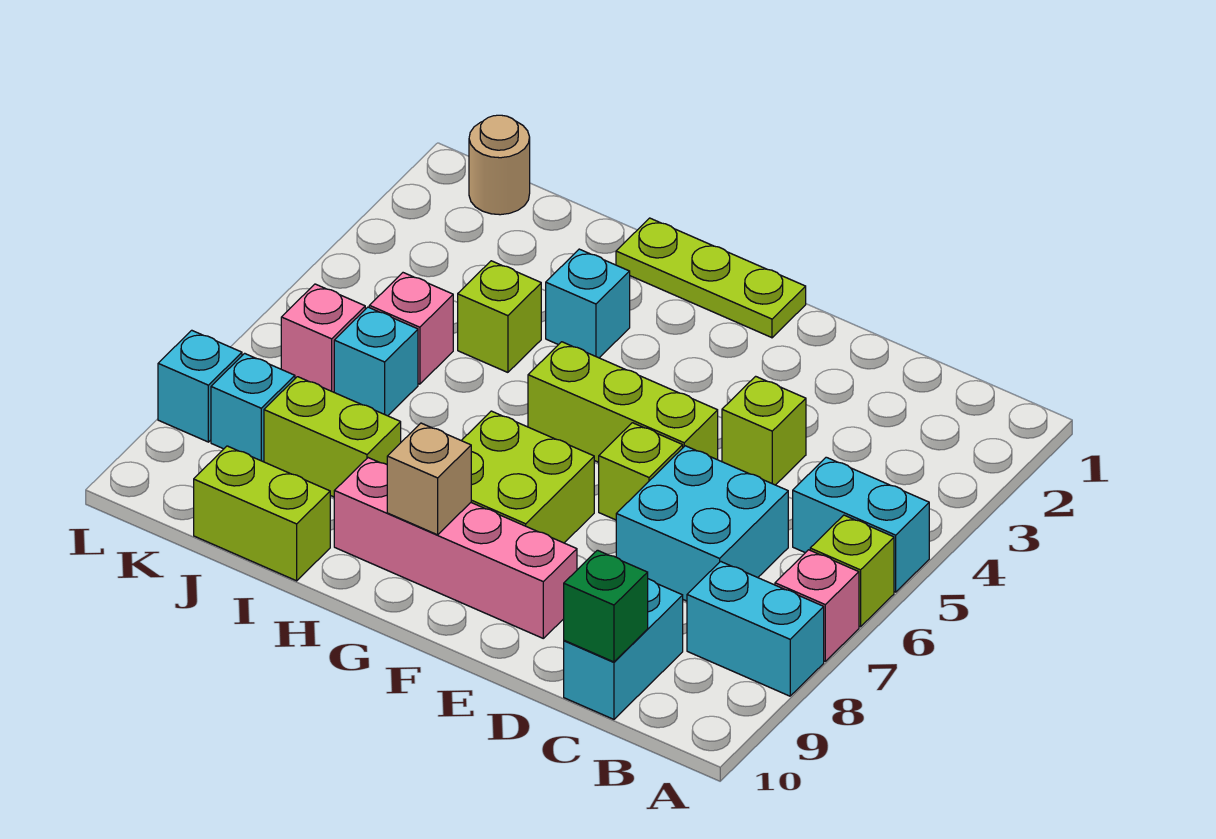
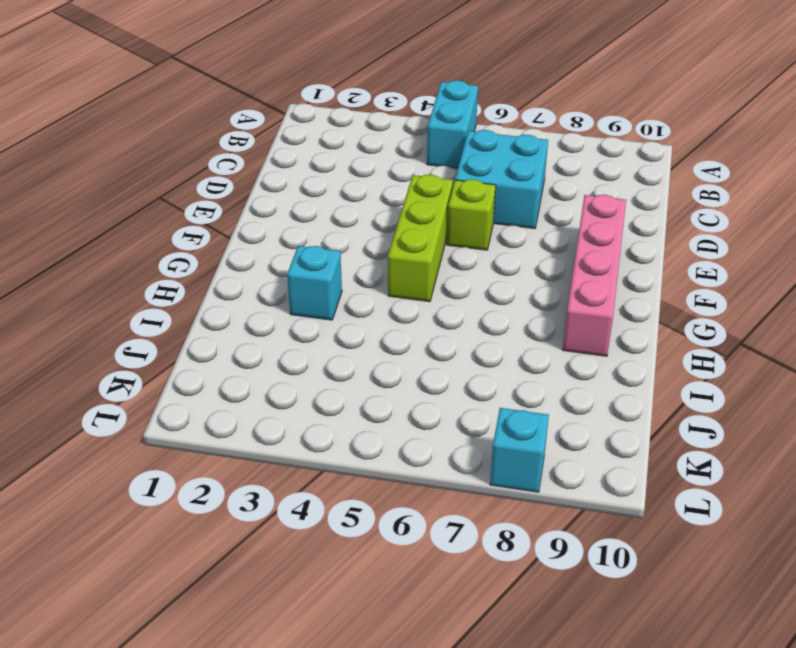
none -> lime brick A6 level 1
none -> pink brick A7 level 1
none -> cyan brick A8:B8 level 1

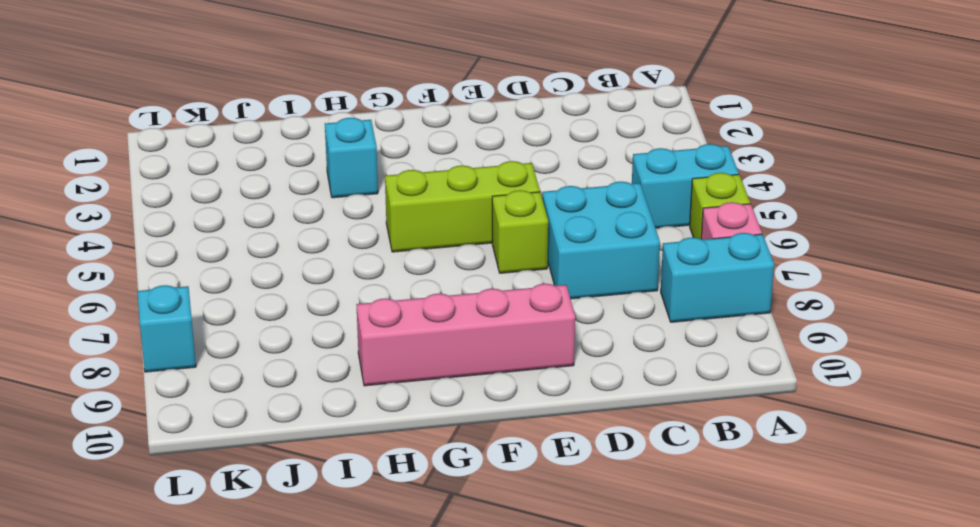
none -> cyan brick C9:C10 level 1
none -> lime brick D4 level 1
none -> lime plate F1:H1 level 1

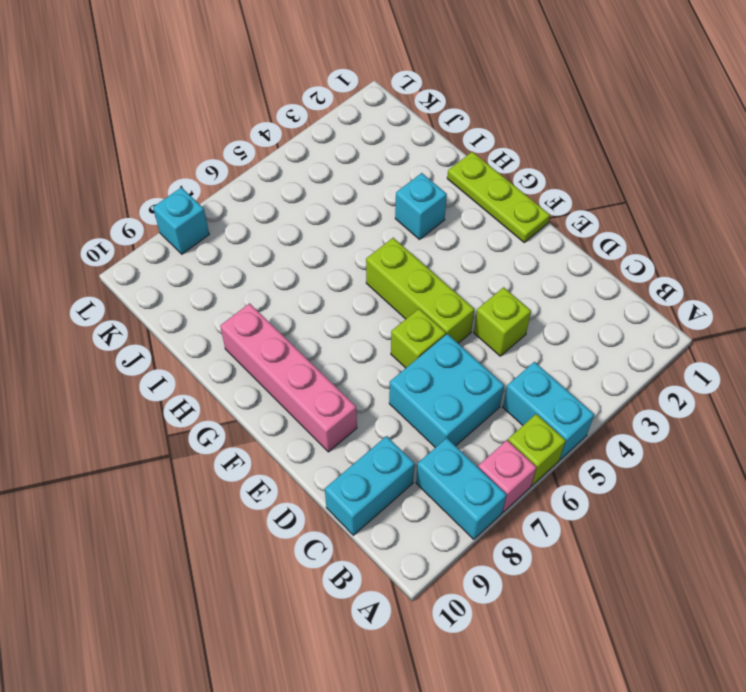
none -> lime brick F7:G8 level 1
none -> lime brick I4 level 1
none -> lime brick I8:J8 level 1

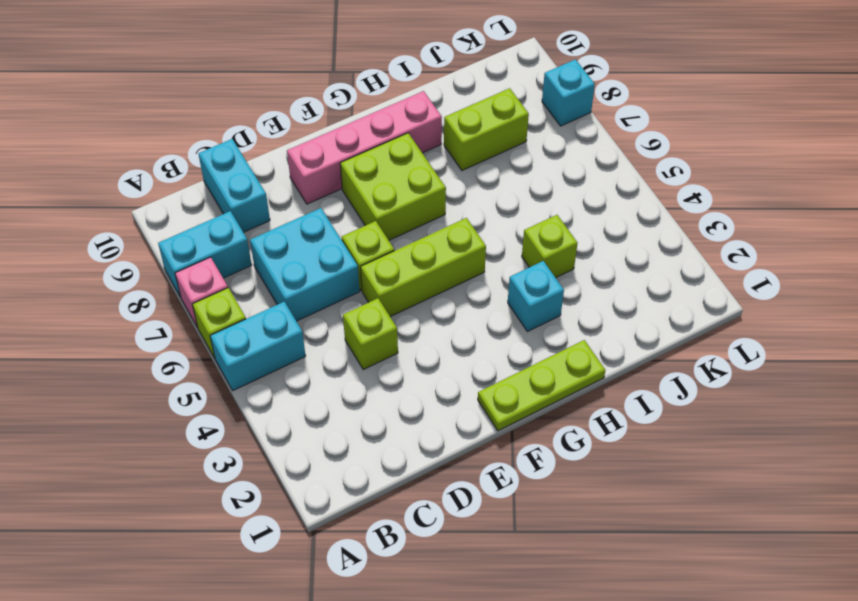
none -> lime brick I10:J10 level 1
none -> pink brick J5 level 1
none -> cyan brick J6 level 1

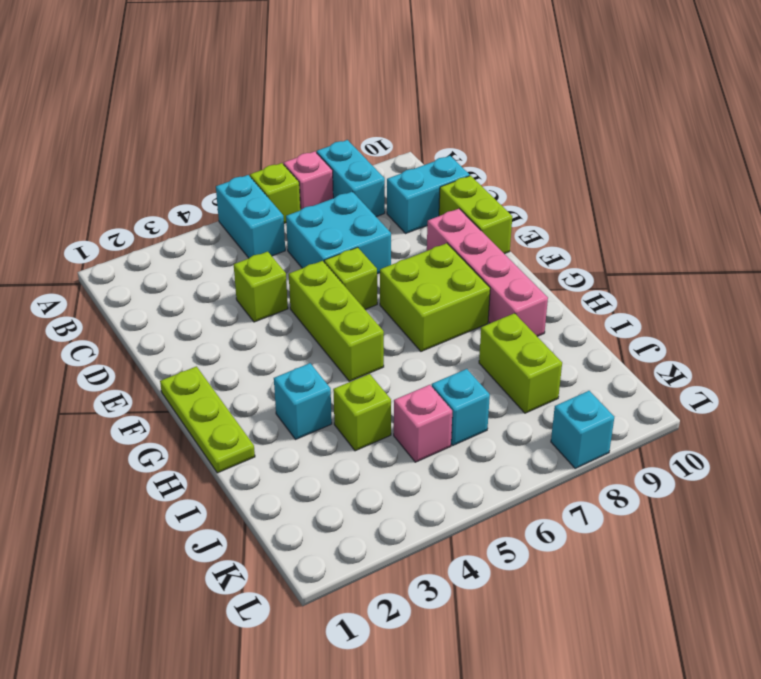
lime brick D10:E10 level 1 -> lime brick I10:J10 level 1
none -> tan round brick K1 level 1
none -> pink brick K6 level 1
none -> cyan brick K8 level 1

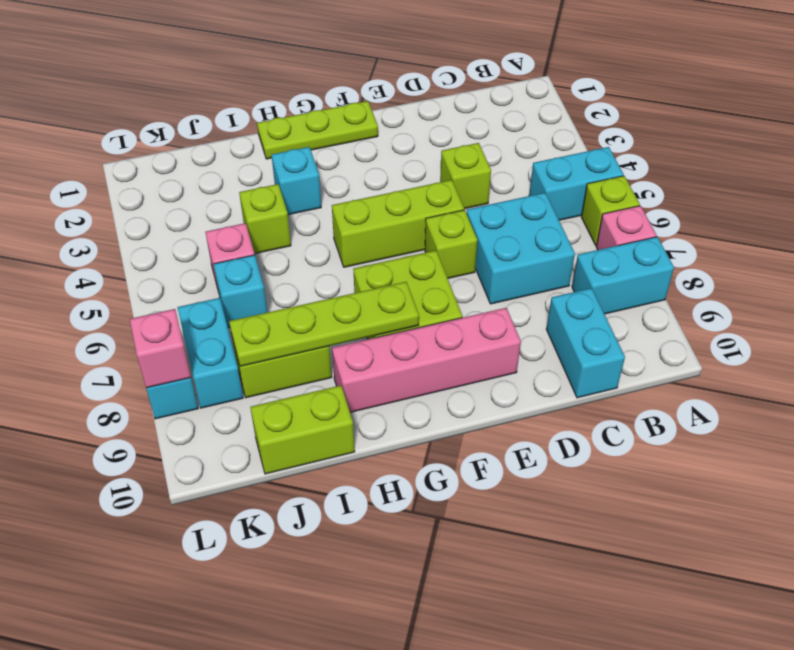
lime plate G8:J8 level 2 -> none
cyan brick K7:K8 level 1 -> cyan brick K8 level 1
pink brick L8 level 2 -> pink brick K6 level 1
none -> tan round brick K1 level 1
none -> green brick C10 level 2
none -> tan brick G9 level 2

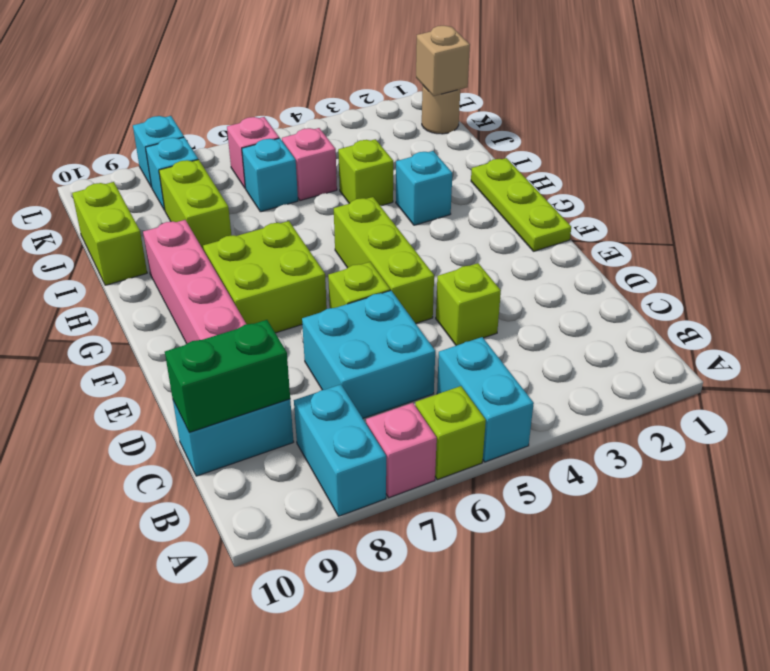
green brick C9:C10 level 2 -> green brick C10 level 2
tan brick K1 level 2 -> tan brick G9 level 2

